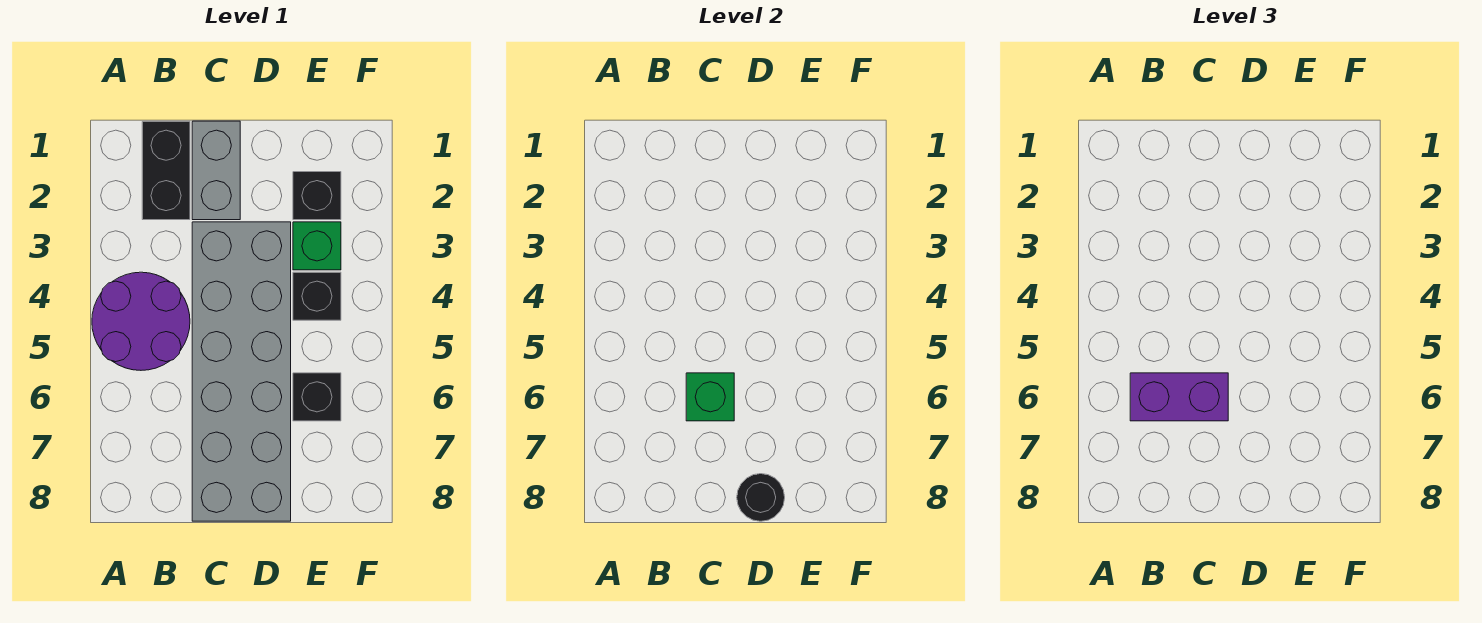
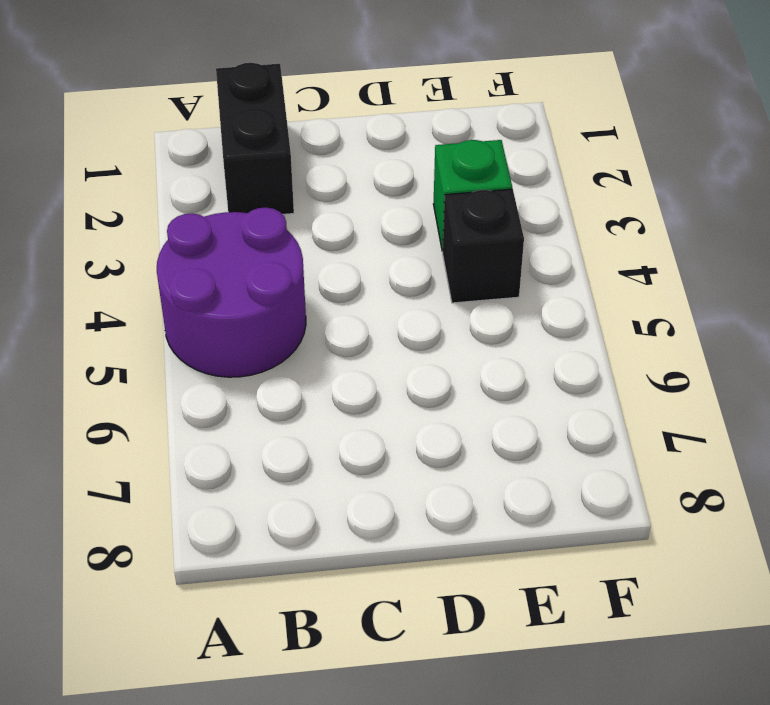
none -> grey brick C1:C2 level 1
none -> grey brick C3:D8 level 1

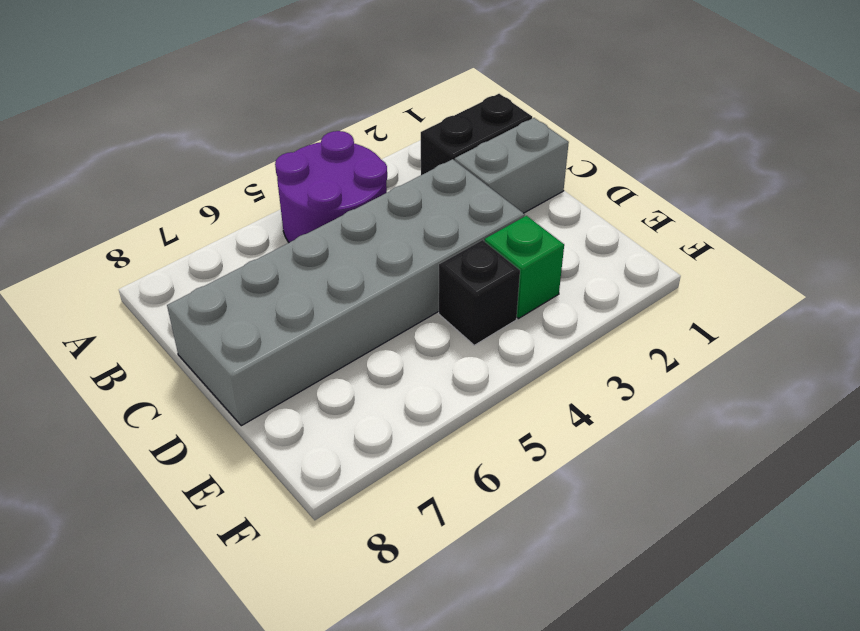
none -> black brick E2 level 1
none -> black brick E6 level 1

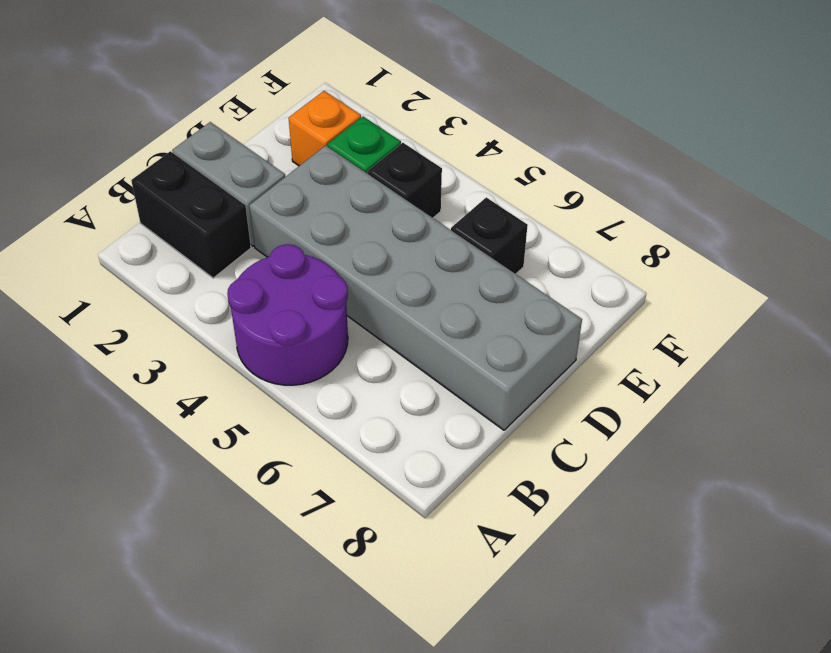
orange brick E2 level 1 -> black brick E2 level 1
none -> green brick C6 level 2
none -> black round brick D8 level 2

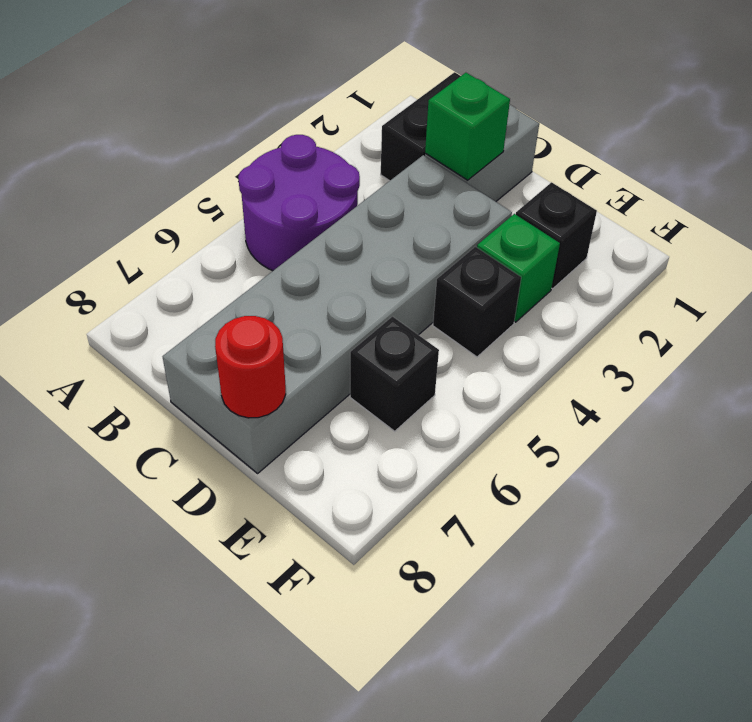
green brick C2 level 2 -> green brick C6 level 2
red round brick D8 level 2 -> black round brick D8 level 2
none -> purple brick B6:C6 level 3

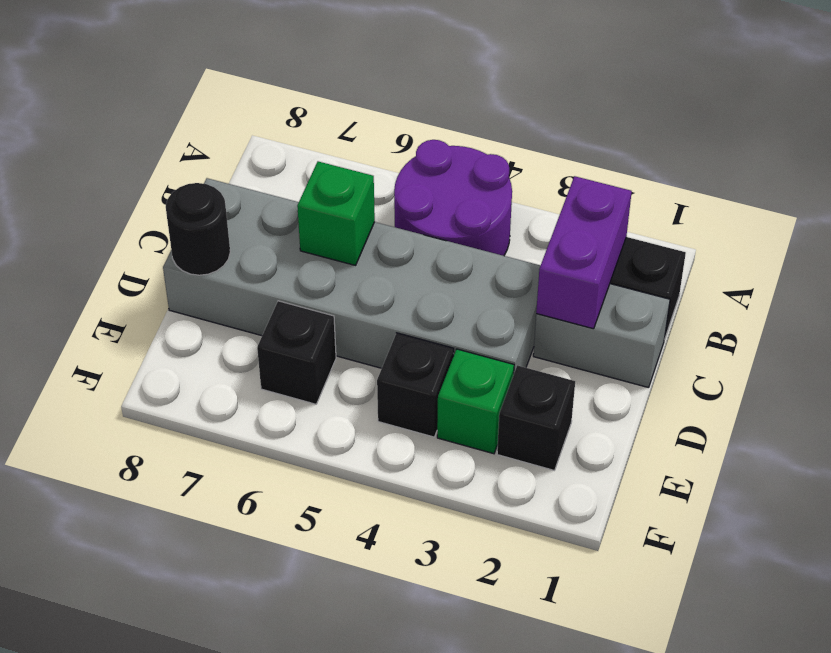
purple brick B2:C2 level 2 -> purple brick B6:C6 level 3

